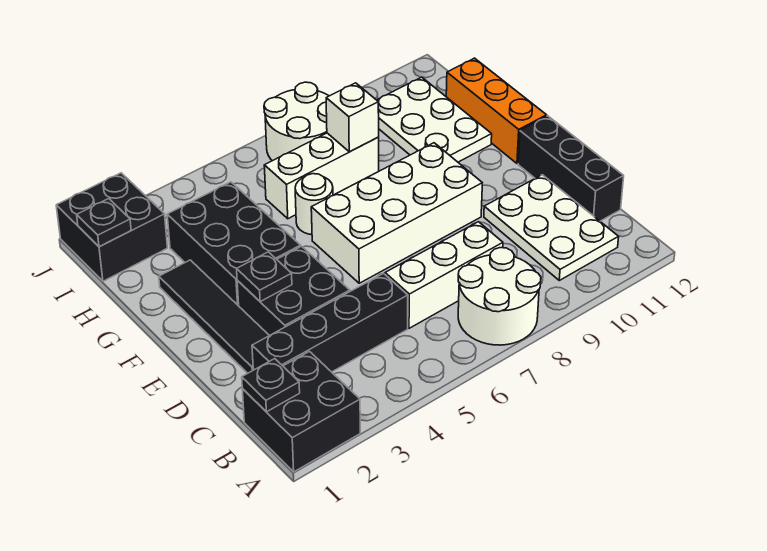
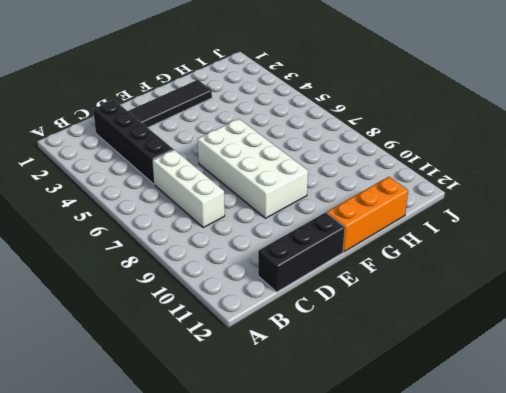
none -> black brick A1:B2 level 1
none -> white round brick A7:B8 level 1
none -> white plate B10:D11 level 1

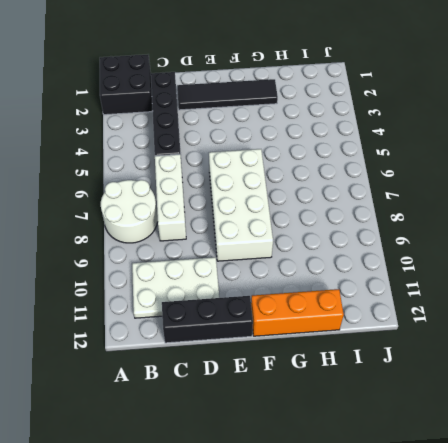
none -> black brick D3:E4 level 1
none -> black brick F3:H4 level 1
none -> white round brick G6 level 1

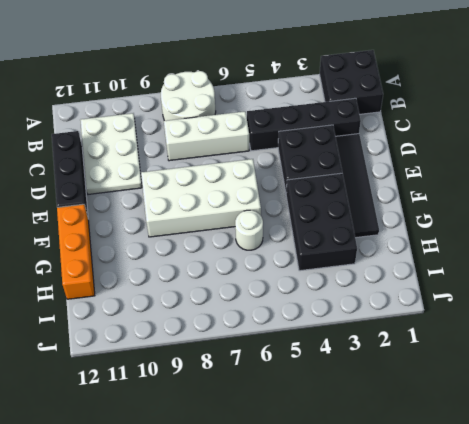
none -> white plate G10:I11 level 1
none -> white brick H6:H8 level 1
none -> black brick I1:J2 level 1

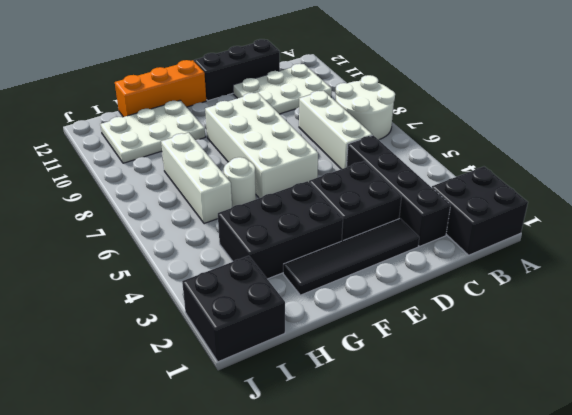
none -> white round brick I7:J8 level 1
none -> black plate B1 level 2
none -> black plate E3 level 2

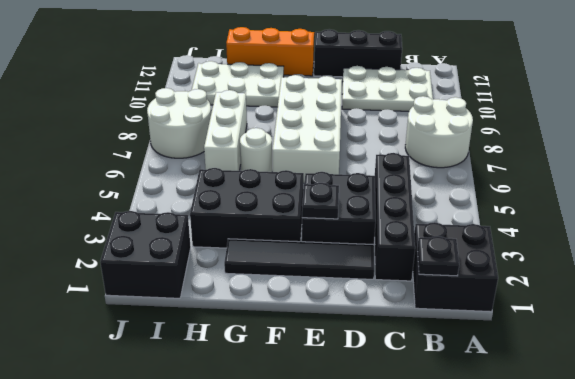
none -> white brick C6:C8 level 1
none -> white brick H8 level 2
none -> black plate I1 level 2

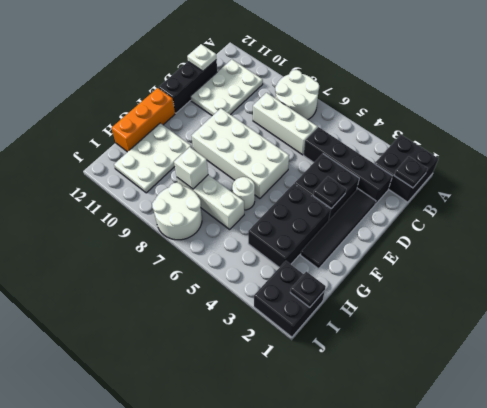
white plate C12 level 2 -> none

